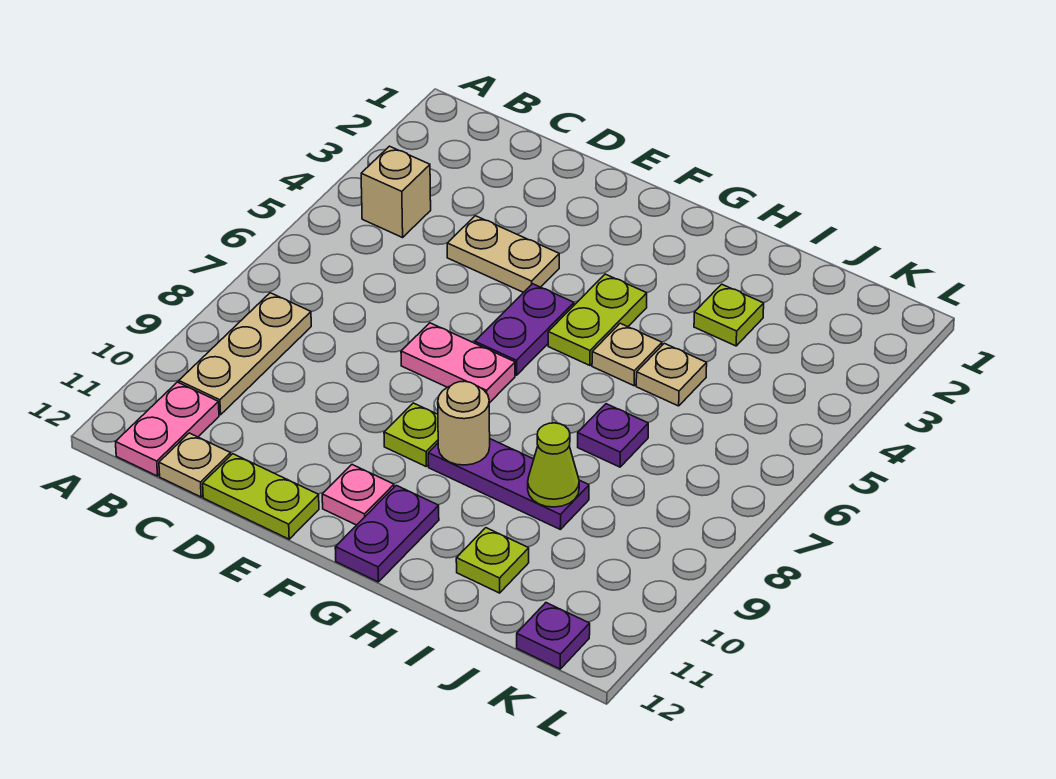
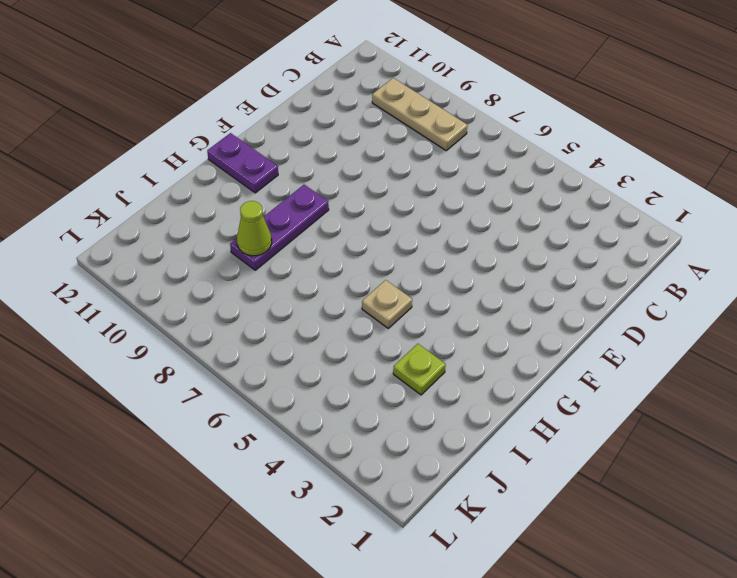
none -> tan brick B4 level 1
none -> pink plate B11:B12 level 1
none -> tan plate C12 level 1

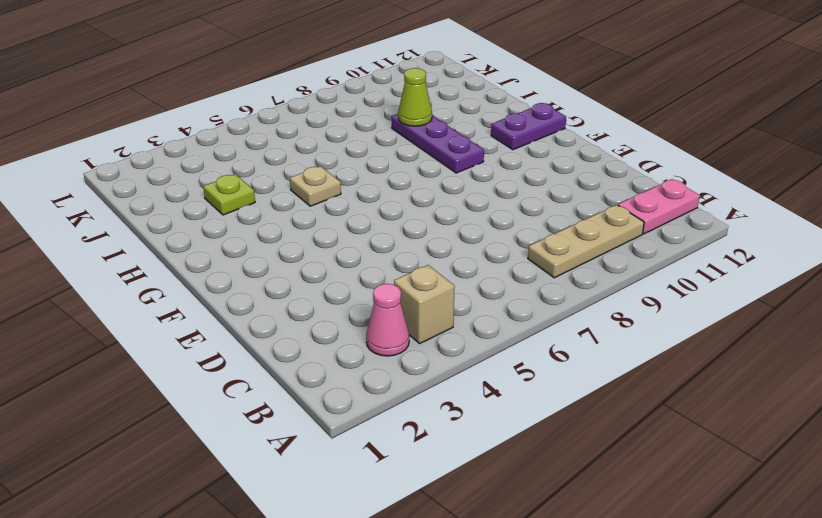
pink cone B3 level 1 -> none
none -> tan plate C12 level 1
none -> tan plate D4:E4 level 1
none -> lime plate D12:E12 level 1

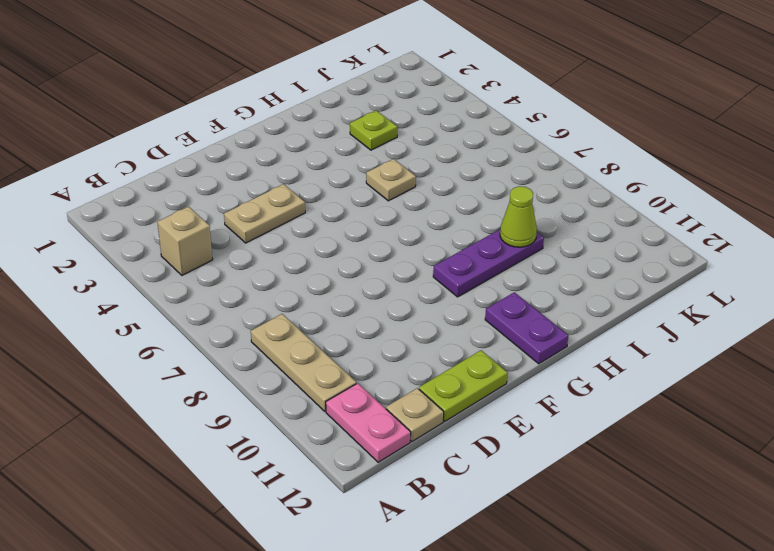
none -> pink plate E7:F7 level 1
none -> purple plate F5:F6 level 1
none -> lime plate F9 level 1

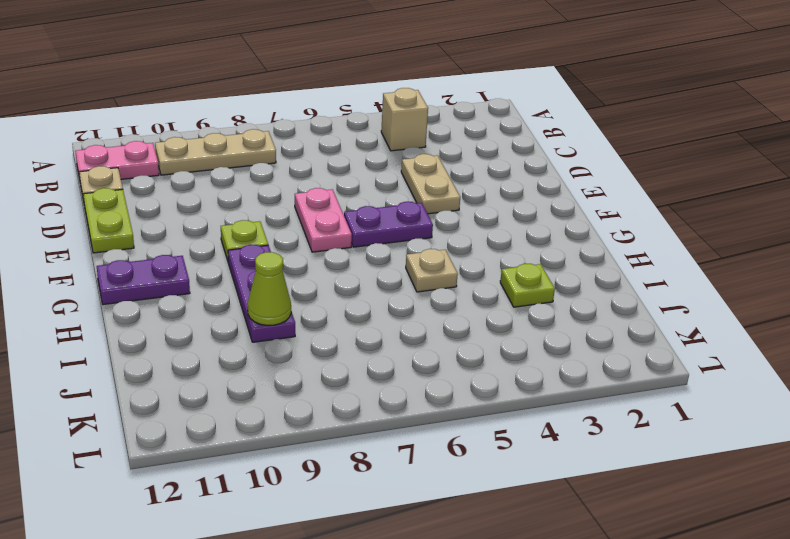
none -> pink plate F11 level 1
none -> lime plate G4:G5 level 1
none -> tan plate I5 level 1

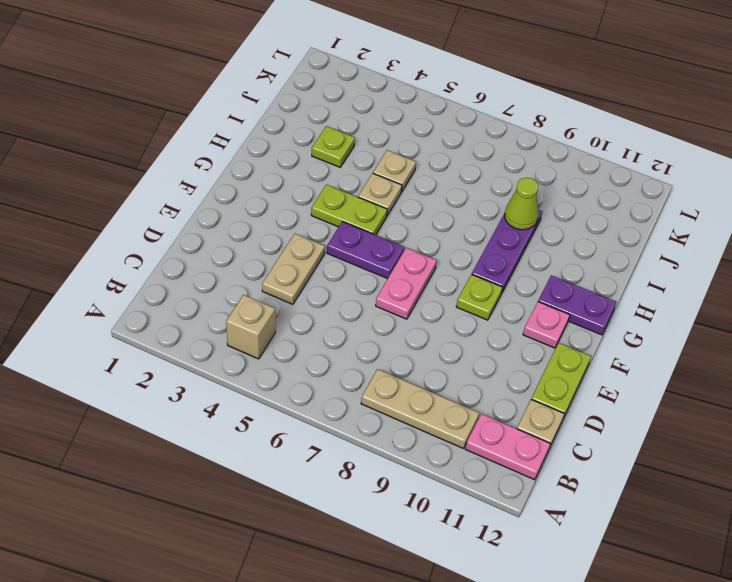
none -> purple plate I7 level 1
none -> lime plate I11 level 1
none -> purple plate K12 level 1

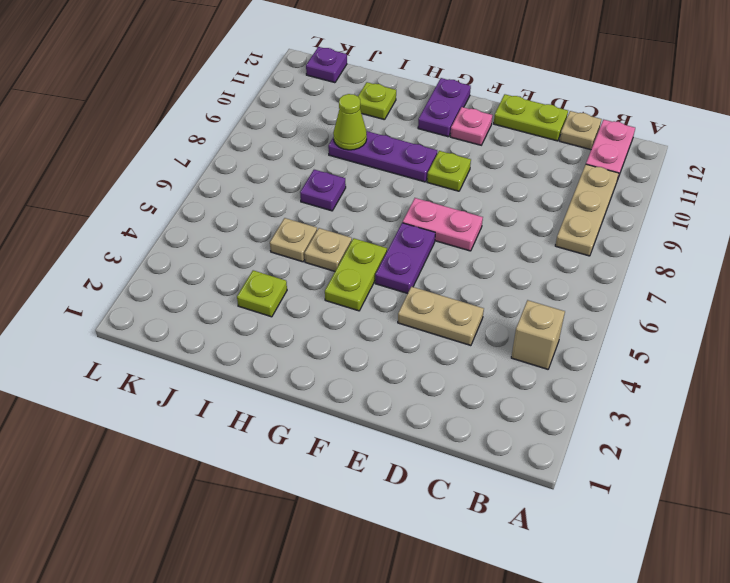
none -> tan round brick G9 level 2

